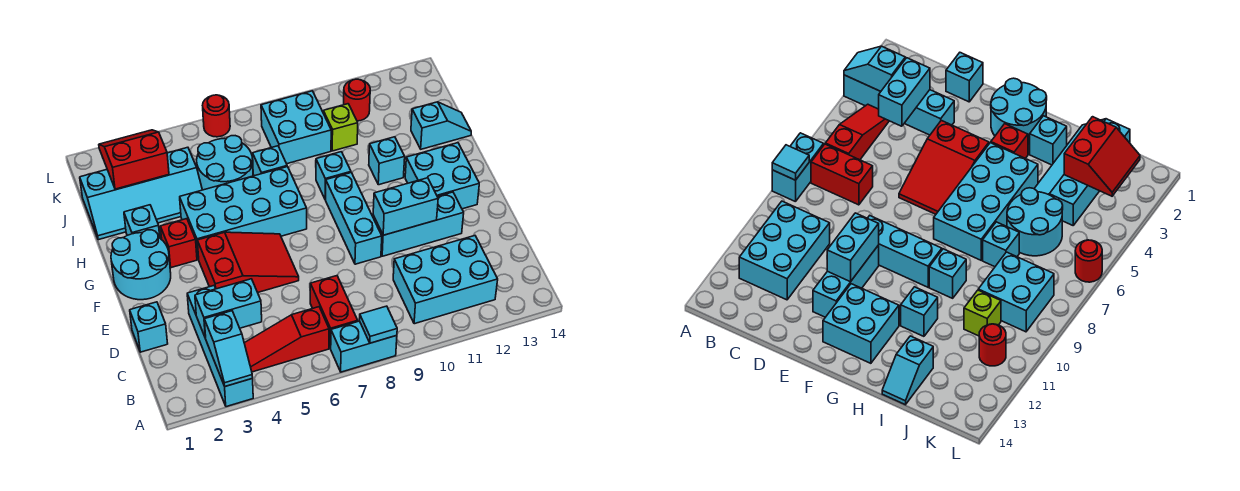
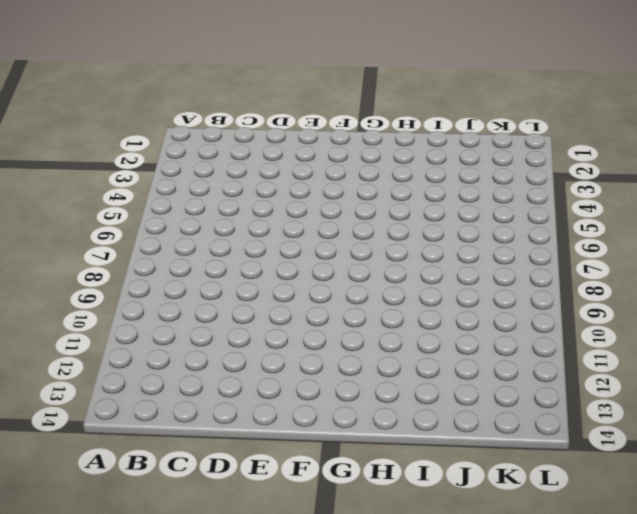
none -> cyan brick A3:D3 level 1
none -> cyan brick A7:A8 level 1
none -> red slope B4:B6 level 1 top 6

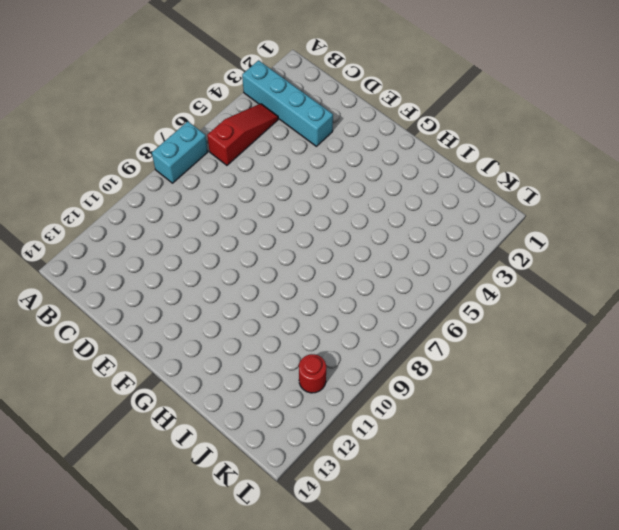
none -> red brick B7:C7 level 1
none -> cyan brick B10:C12 level 1
none -> cyan brick D1 level 1

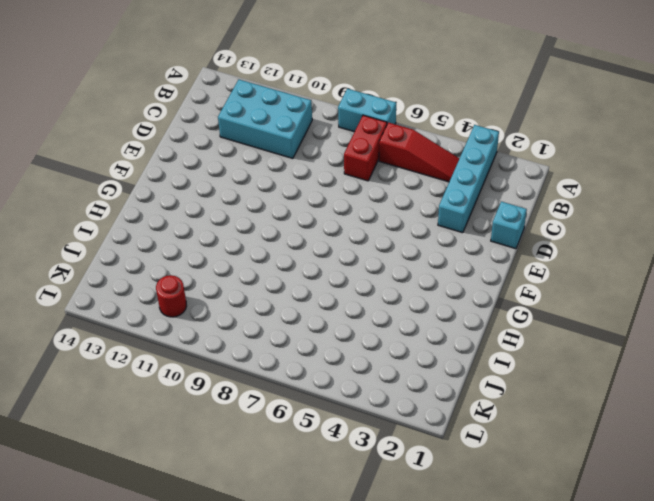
none -> red slope E4:F6 level 1 top 4
none -> cyan brick E9:G9 level 1
none -> cyan brick E10:E12 level 1

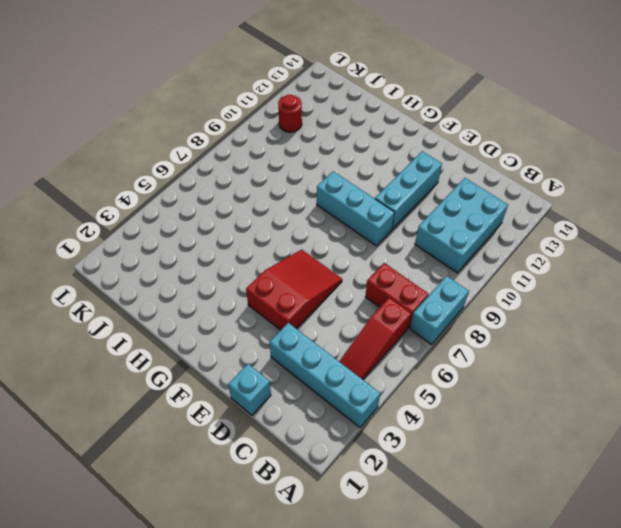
none -> cyan round brick F1:G2 level 1
none -> cyan brick F12:G13 level 1
none -> red brick G3 level 1

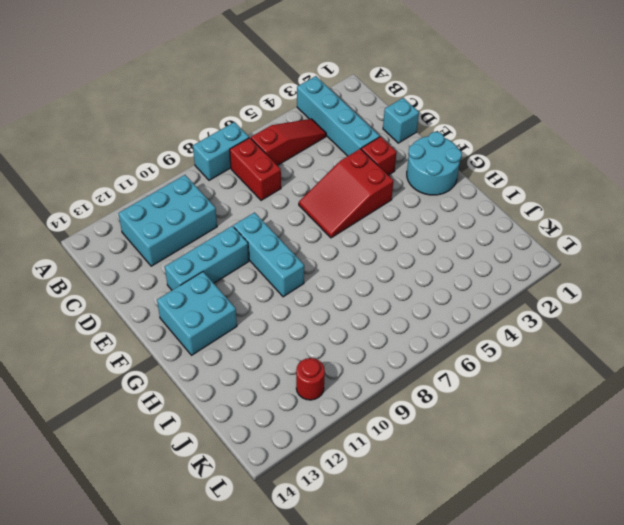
red brick E3 level 1 -> red brick G3 level 1
none -> cyan brick G4:H7 level 1
none -> cyan brick H2 level 1
none -> cyan brick H9 level 1

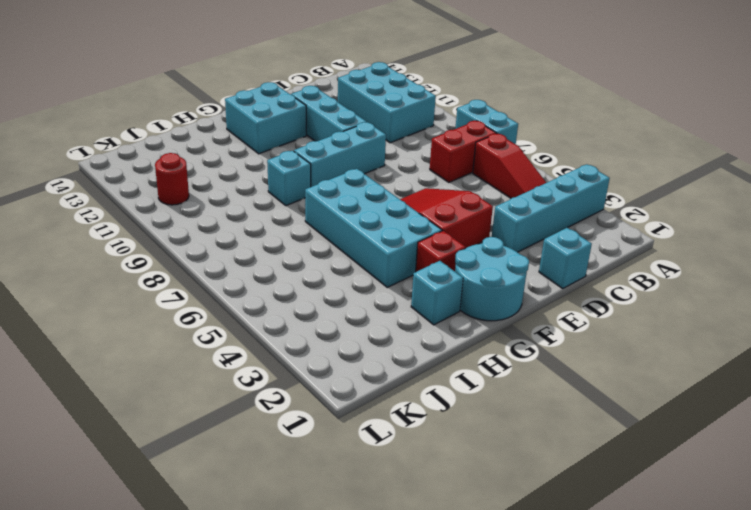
none -> cyan brick H11 level 1
none -> cyan slope I1:J4 level 1 top J
none -> cyan round brick I5:J6 level 1

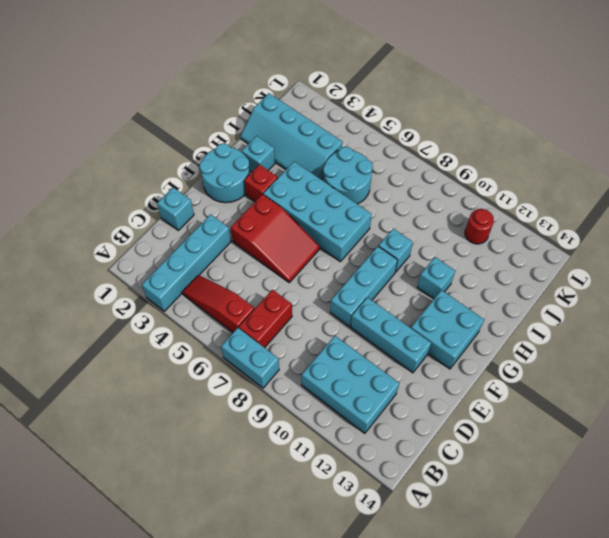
none -> cyan brick I7 level 1
none -> cyan slope I13:I14 level 1 top 13
none -> cyan brick J8:K9 level 1

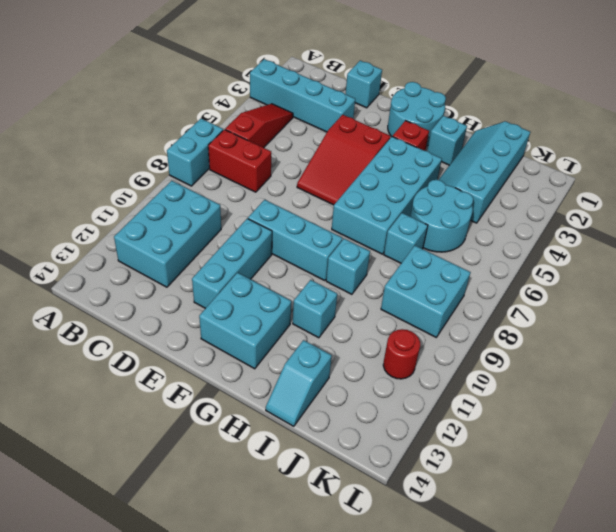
none -> lime brick J10 level 1
none -> red round brick L6 level 1
none -> cyan slope A3:B3 level 2 top B

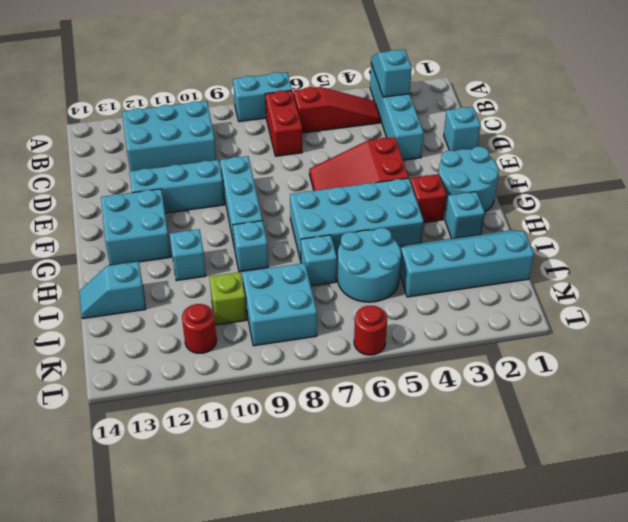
none -> cyan tile A8 level 2
none -> cyan brick C3:C4 level 2
none -> cyan brick E10:E11 level 2

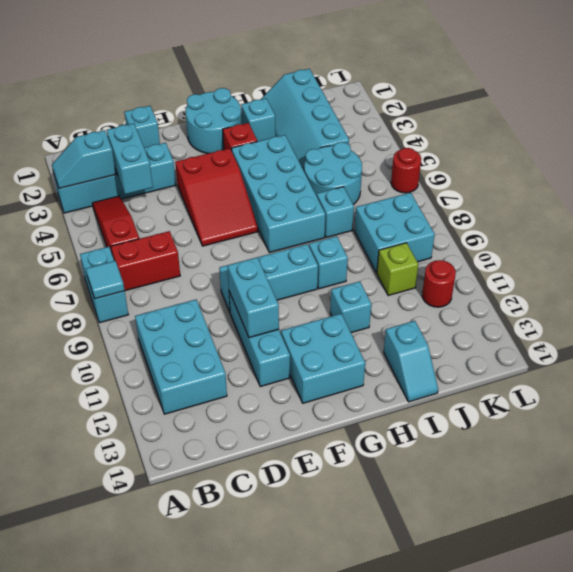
none -> red slope J2:K3 level 2 top J

